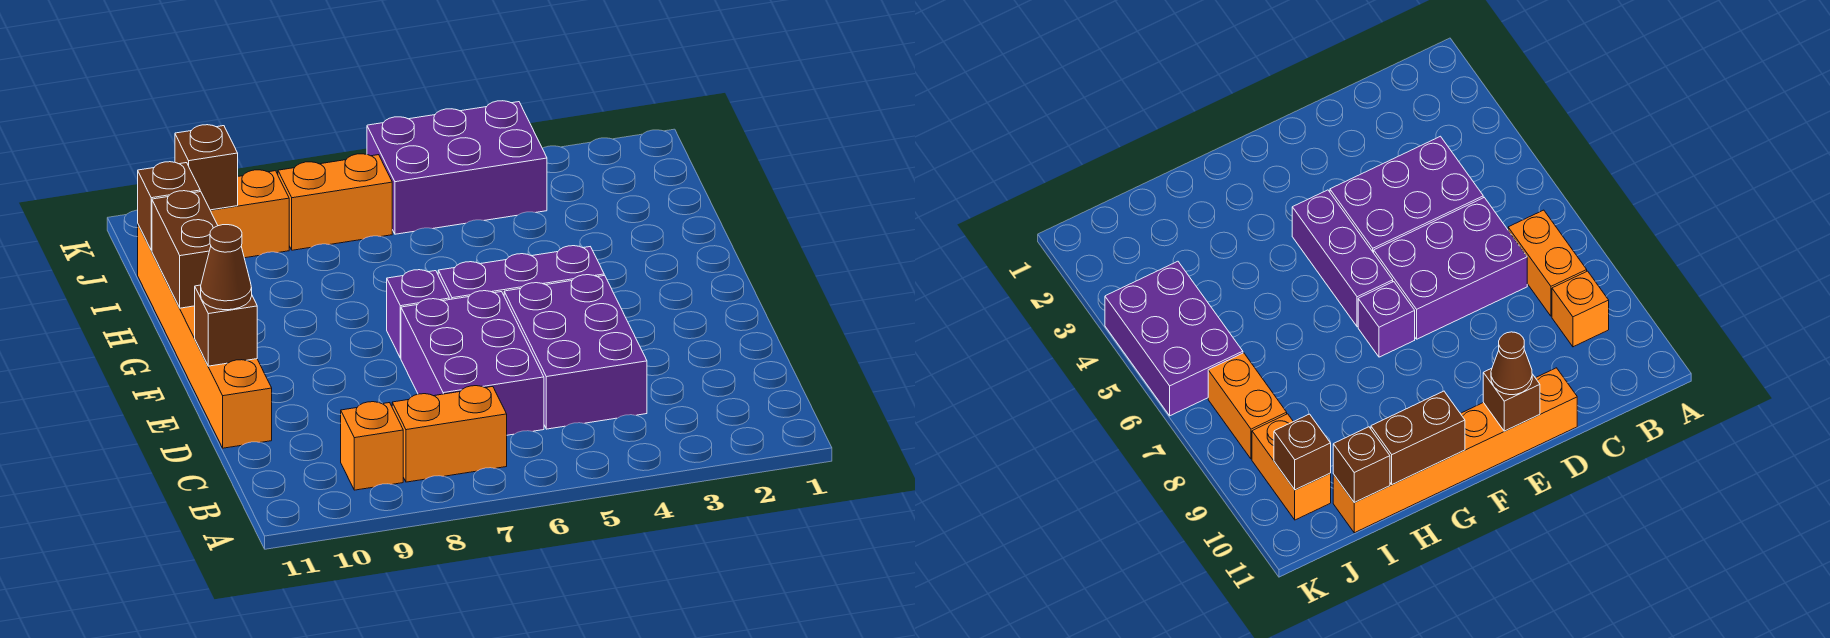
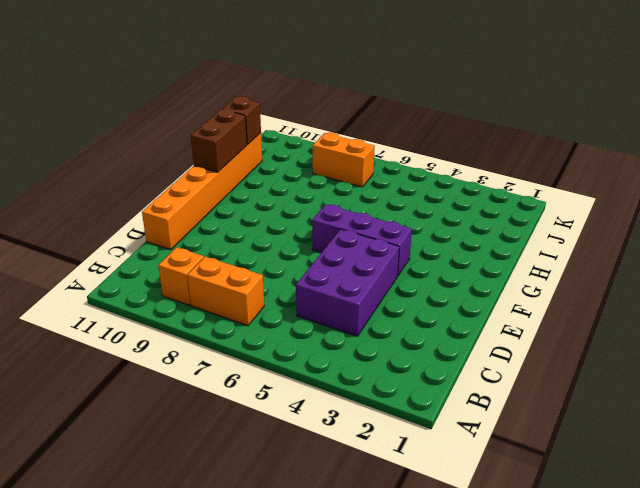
none -> purple brick C6:E7 level 1
none -> purple brick F7 level 1
none -> purple brick J4:K6 level 1

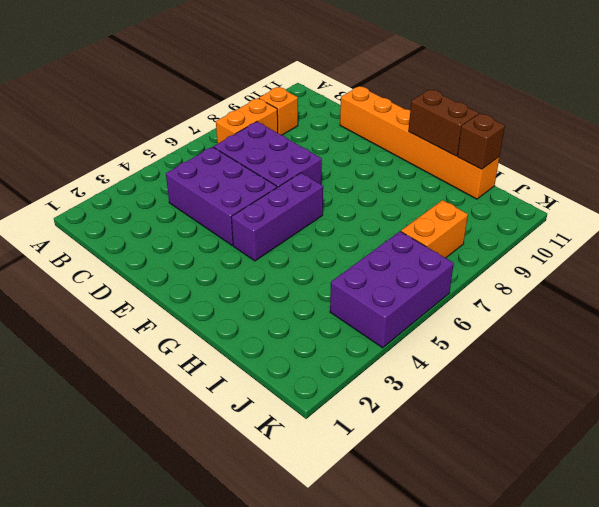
none -> purple brick F7 level 1
none -> orange brick J9:J10 level 1
none -> brown brick E11 level 2

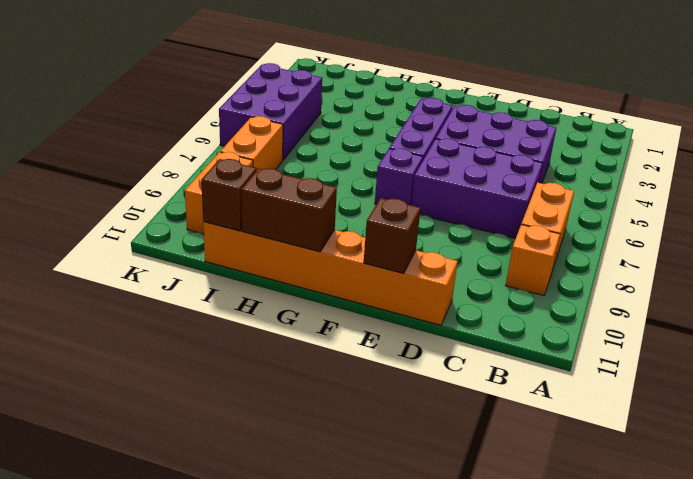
none -> brown brick J10 level 2
none -> brown cone E11 level 3

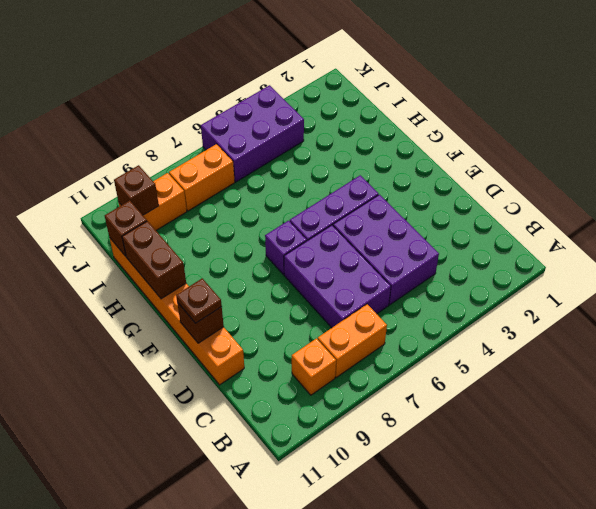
brown plate E11 level 3 -> brown cone E11 level 3

